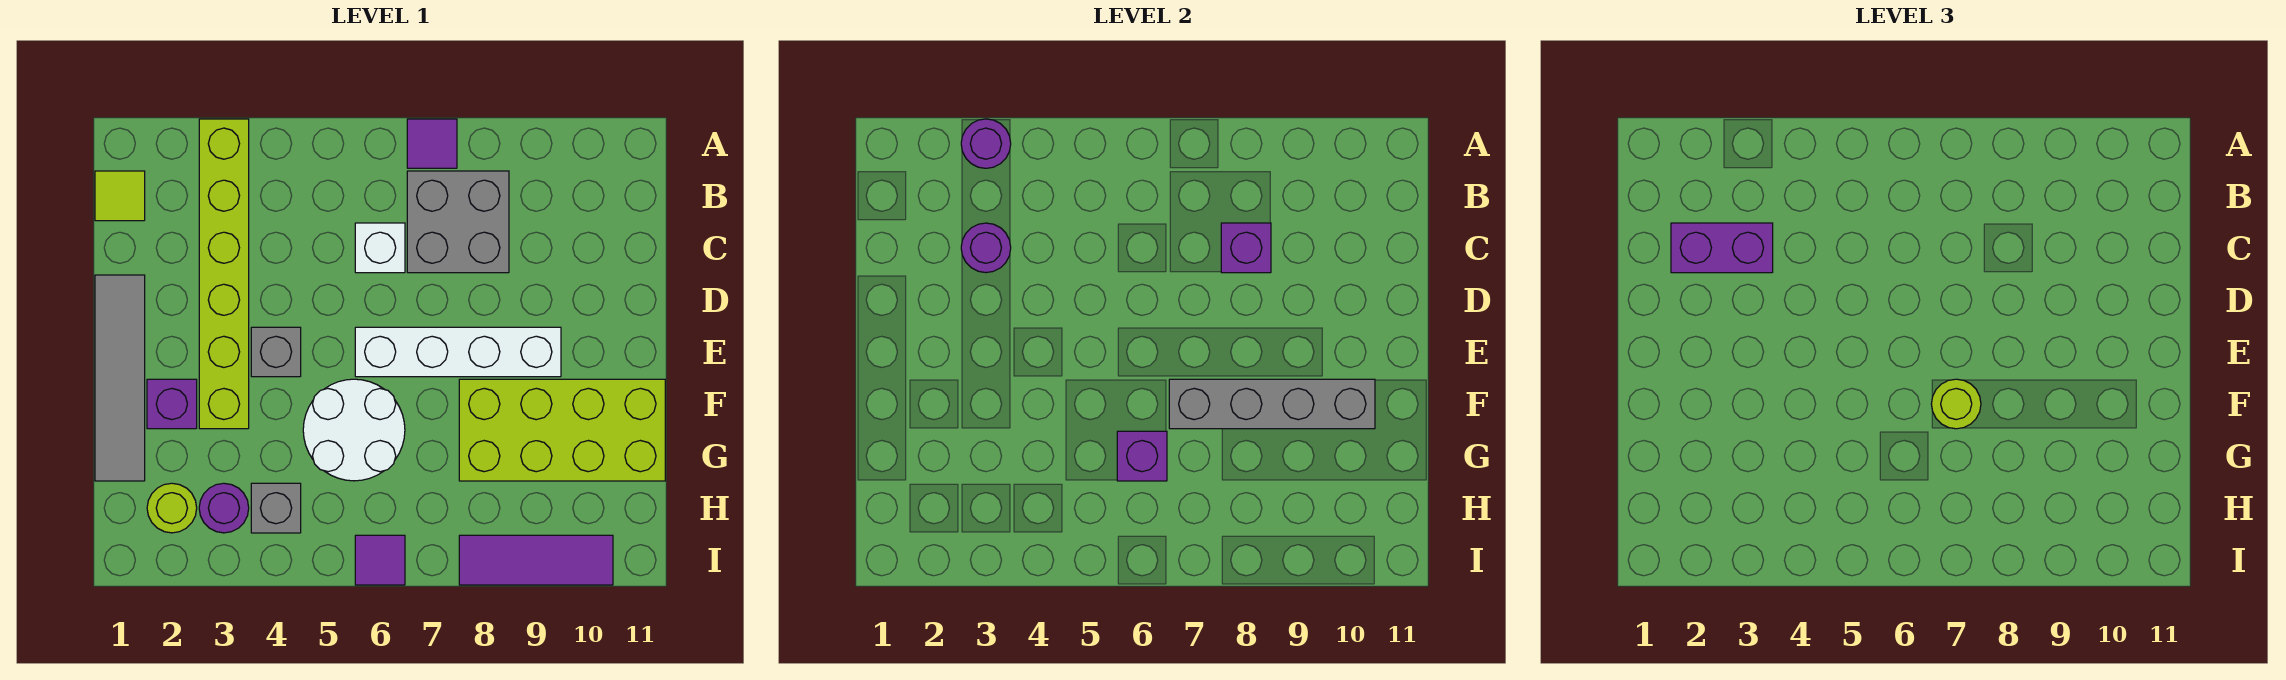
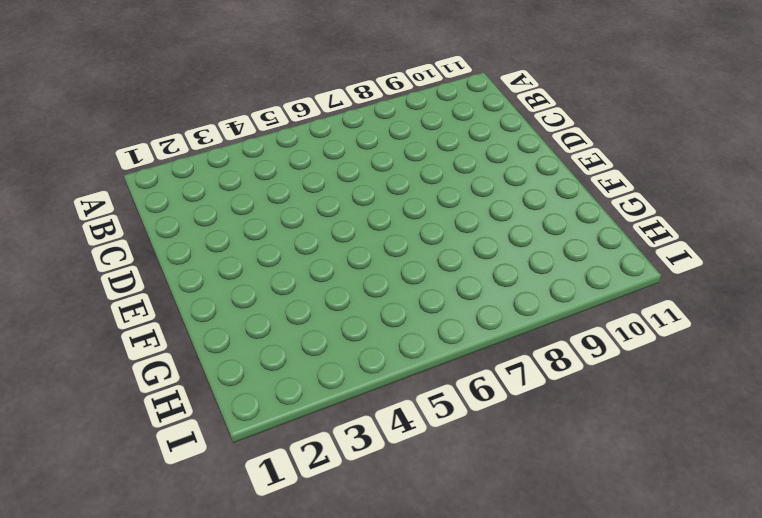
none -> lime brick A3:F3 level 1
none -> purple tile A7 level 1
none -> lime tile B1 level 1

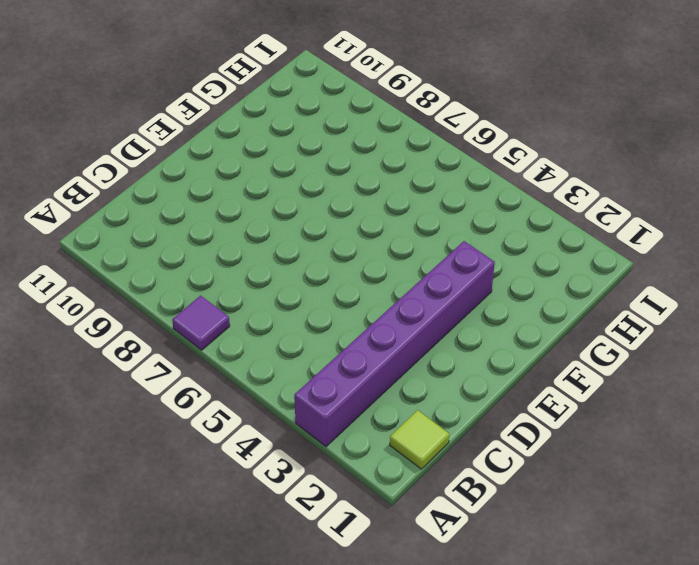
purple brick A3:F3 level 1 -> lime brick A3:F3 level 1
none -> grey brick B7:C8 level 1
none -> white brick C6 level 1
none -> grey tile D1:G1 level 1

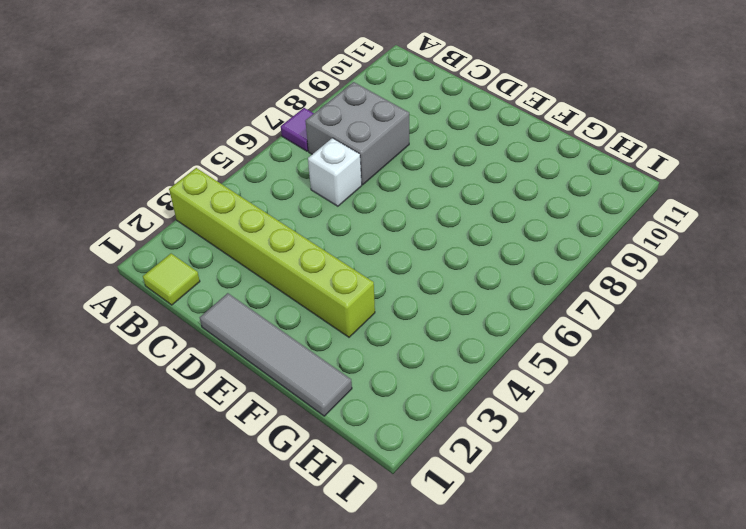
none -> grey brick E4 level 1
none -> white brick E6:E9 level 1
none -> purple brick F2 level 1

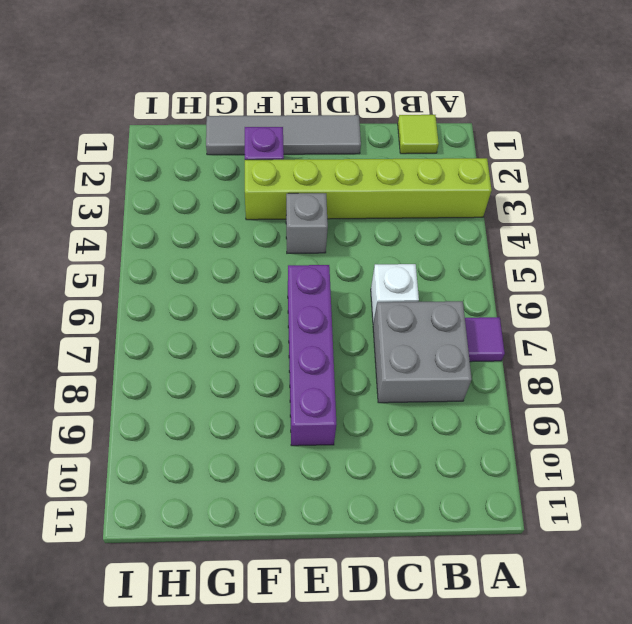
purple brick E6:E9 level 1 -> white brick E6:E9 level 1
none -> white round brick F5:G6 level 1
none -> lime brick F8:G11 level 1
none -> lime round brick H2 level 1

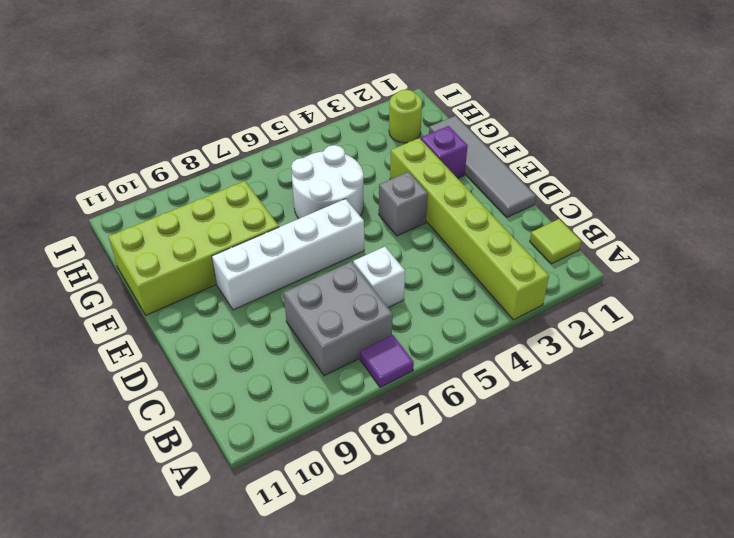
none -> purple round brick H3 level 1
none -> grey brick H4 level 1
none -> purple tile I6 level 1

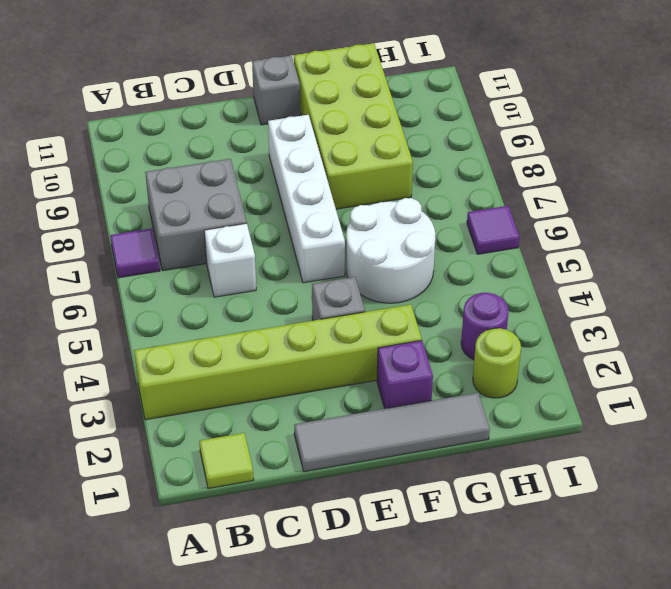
grey brick E11 level 1 -> grey brick H4 level 1
none -> purple tile I8:I10 level 1
none -> purple round brick A3 level 2
none -> purple round brick C3 level 2

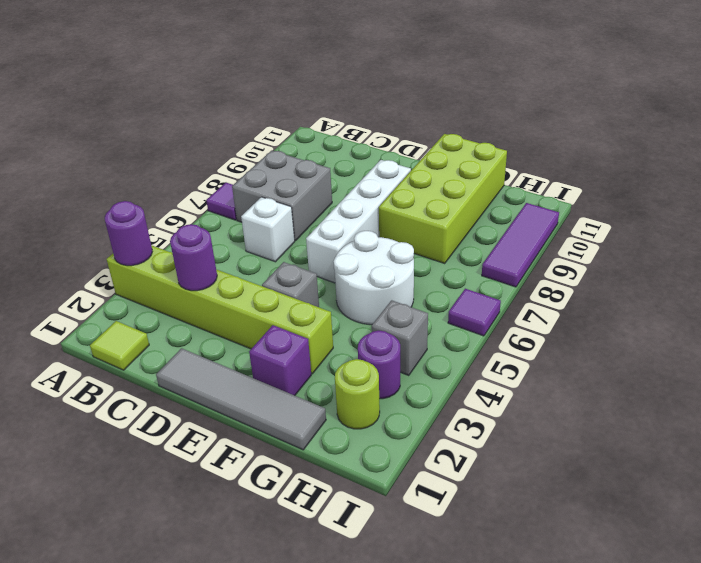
none -> purple brick C8 level 2
none -> grey brick F7:F10 level 2
none -> purple brick G6 level 2

